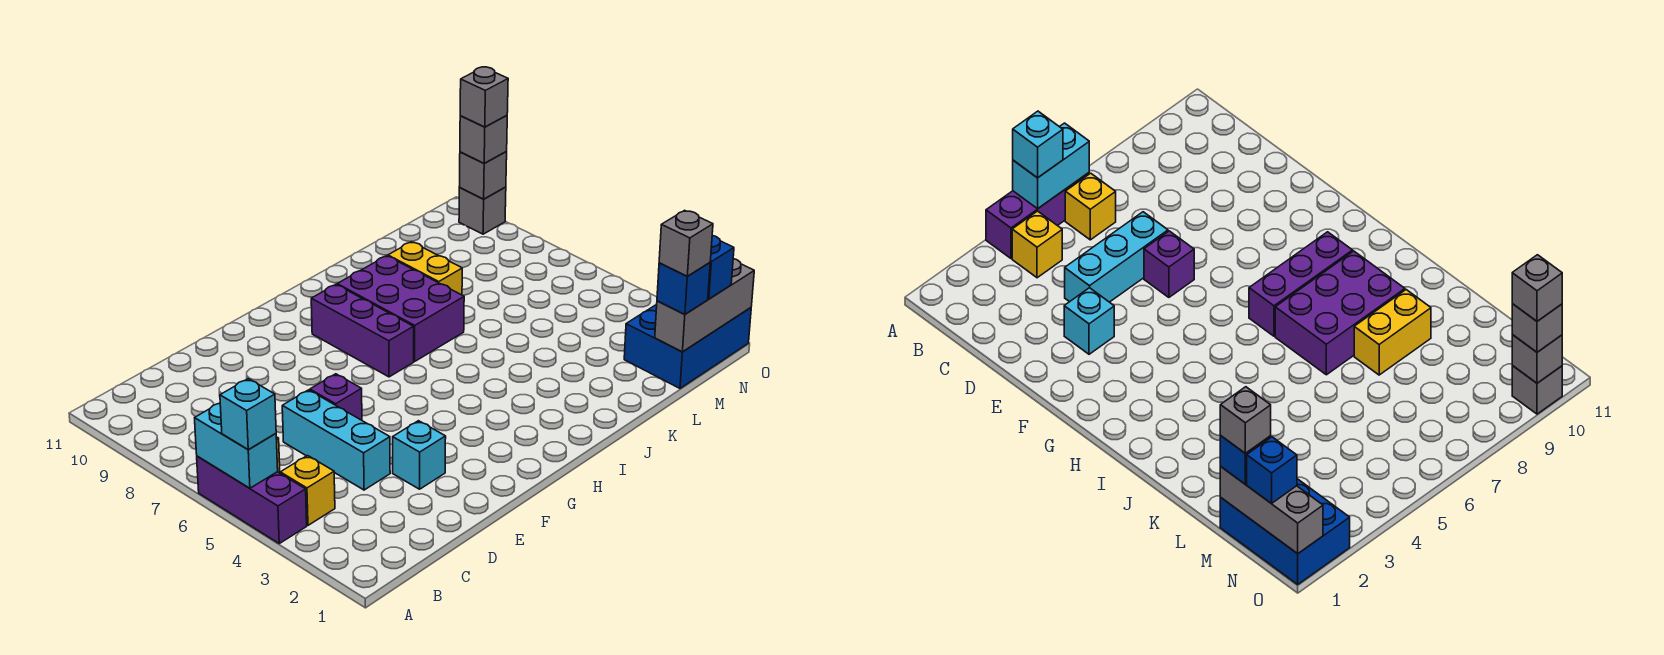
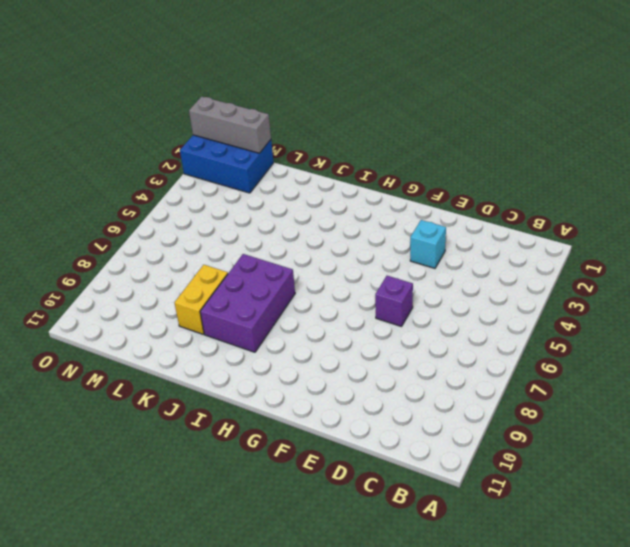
none -> purple brick A4:A6 level 1
none -> yellow brick B4 level 1
none -> yellow brick B6 level 1

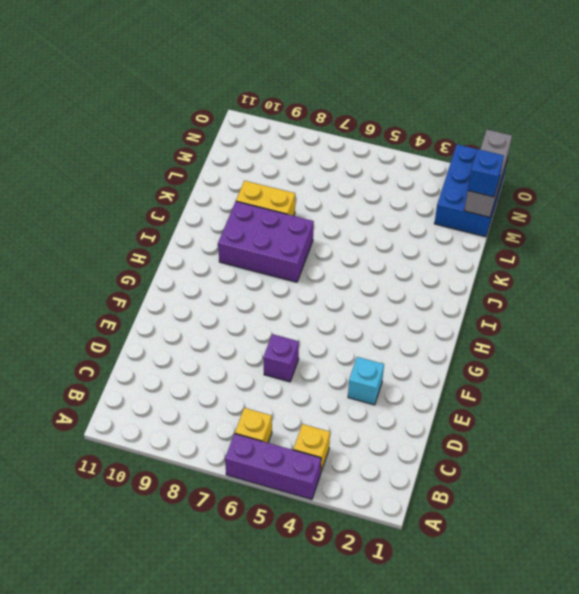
none -> cyan brick D4:D6 level 1
none -> purple brick H7:H9 level 1
none -> grey brick O10 level 1

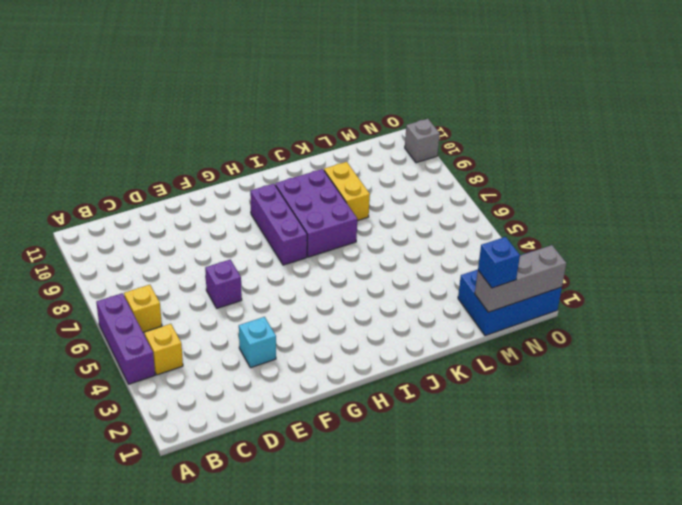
none -> cyan brick D4:D6 level 1
none -> cyan brick A5:A6 level 2
none -> grey brick O10 level 2

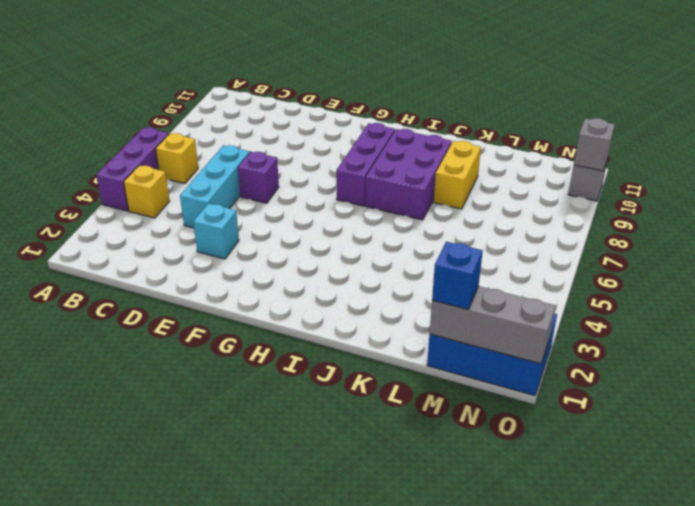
none -> cyan brick A5:A6 level 2
none -> cyan brick A5 level 3
none -> blue brick N1 level 3

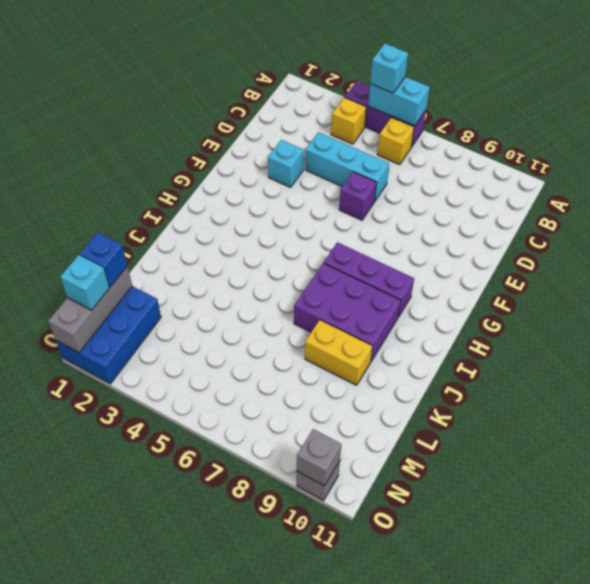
cyan brick N1 level 3 -> blue brick N1 level 3
none -> grey brick O10 level 3
none -> grey brick M1 level 4
none -> grey brick O10 level 4

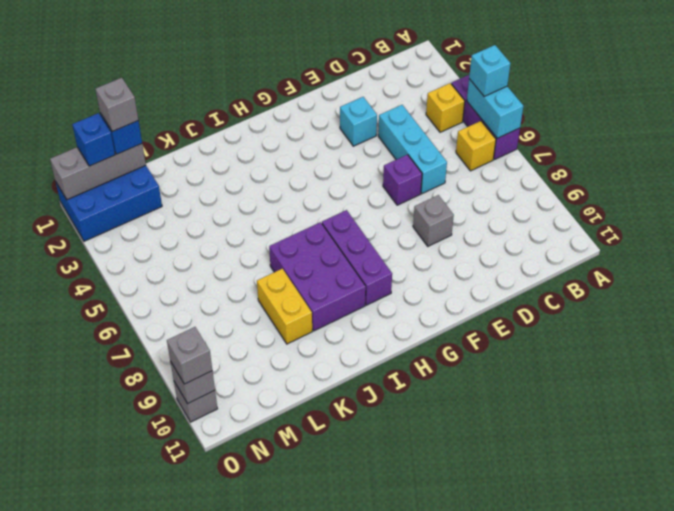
grey brick E8 level 1 -> grey brick O10 level 4

